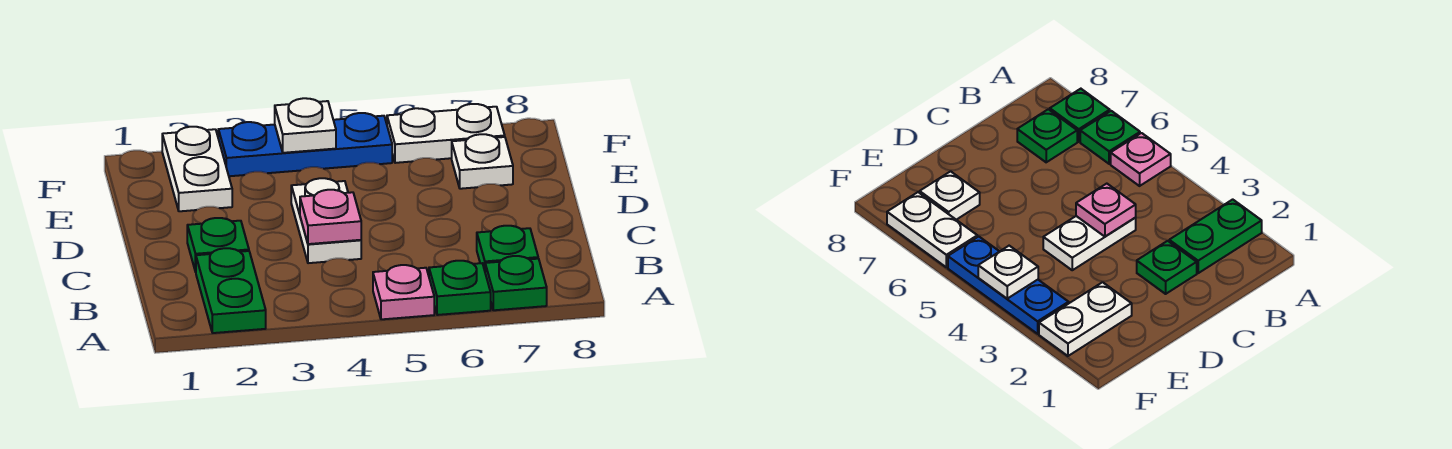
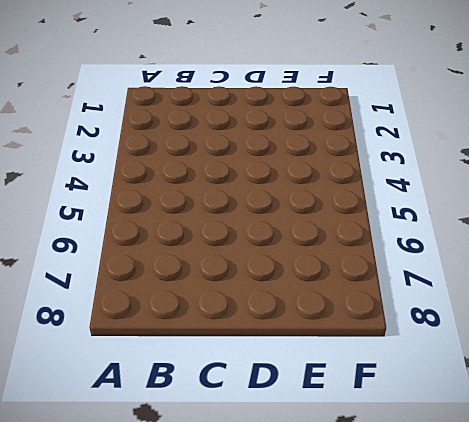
none -> green plate A2:B2 level 1
none -> pink plate A5 level 1
none -> green plate A6 level 1

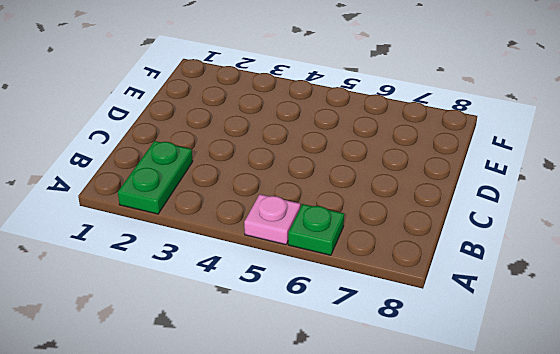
none -> green plate A7 level 1
none -> green plate B7 level 1
none -> green plate C2 level 1

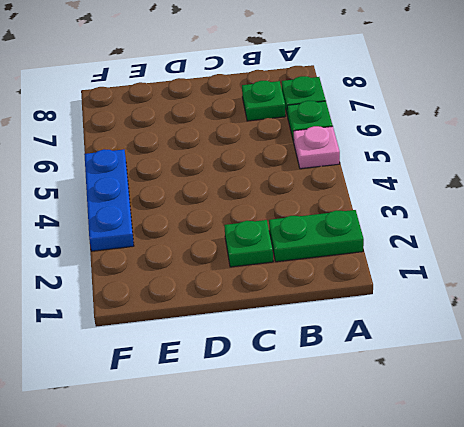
none -> white plate C4:D4 level 1
none -> white plate E2:F2 level 1
none -> white plate E7 level 1

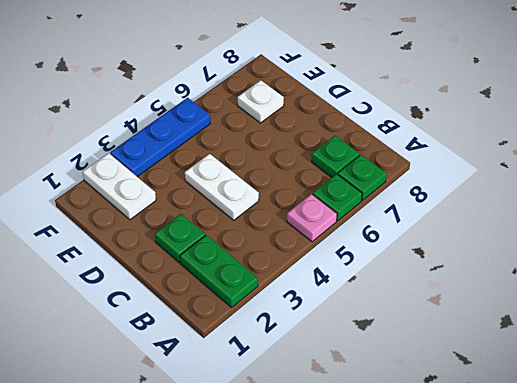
none -> white plate F6:F7 level 1
none -> pink plate C4 level 2
none -> white plate F4 level 2

